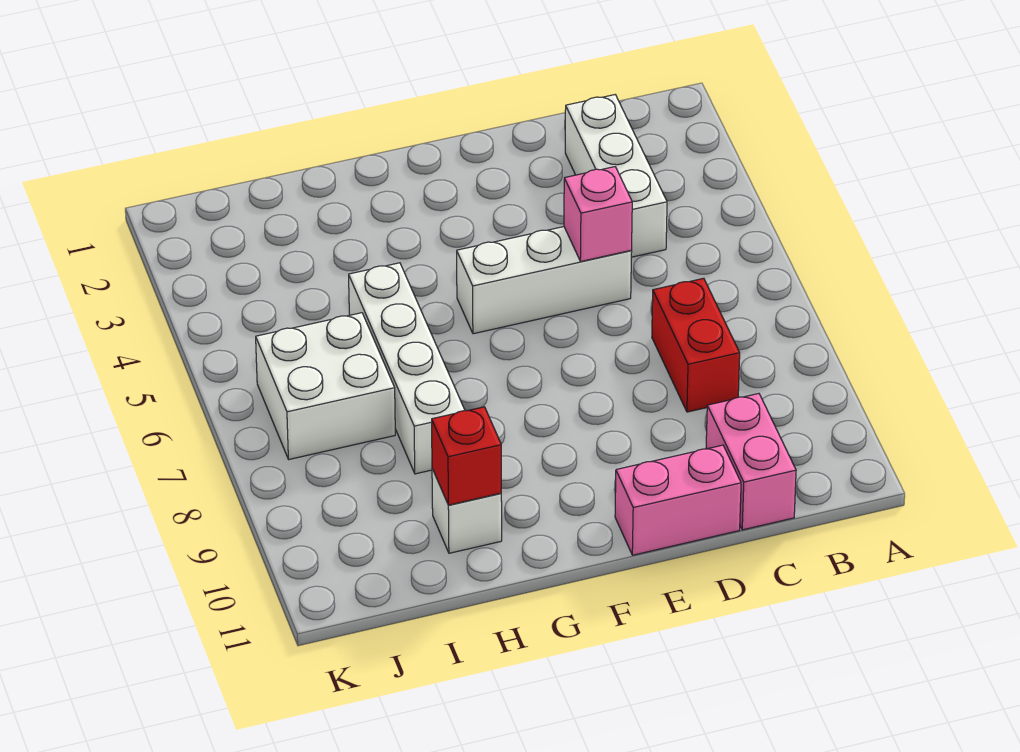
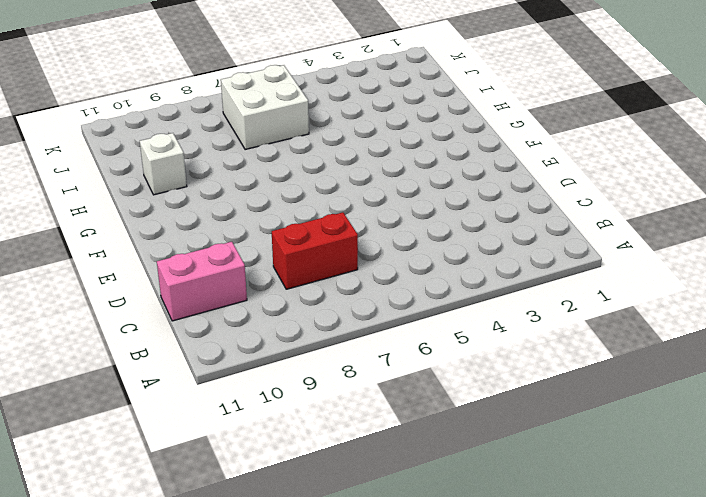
none -> white brick C2:C4 level 1
none -> white brick D5:F5 level 1

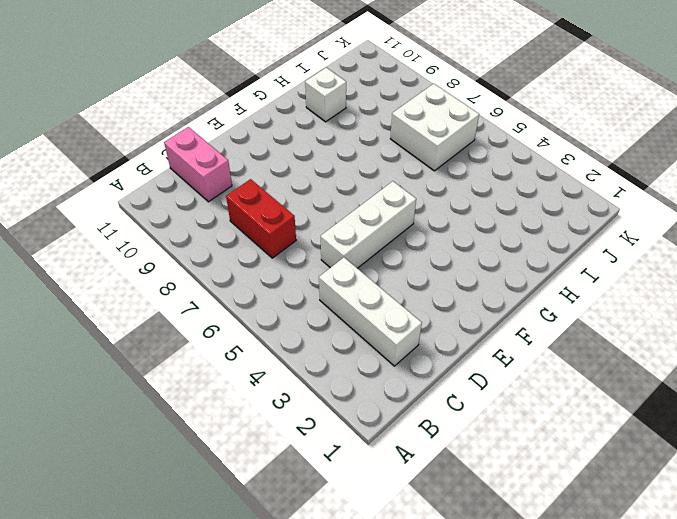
none -> pink brick D11:E11 level 1
none -> white brick H5:H8 level 1

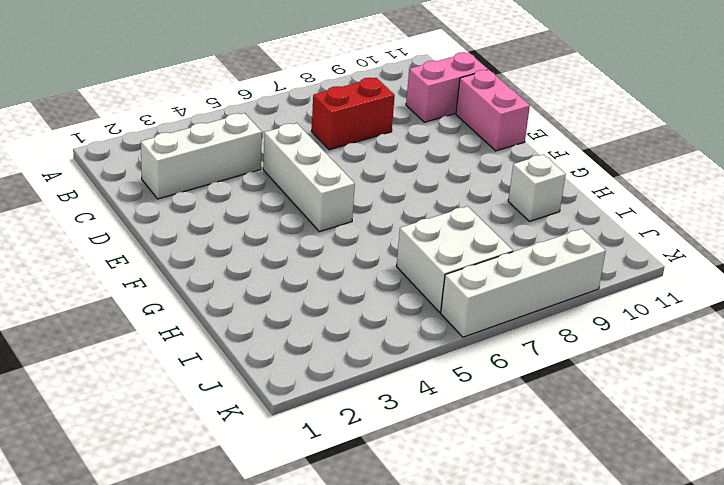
white brick K6:K9 level 1 -> white brick H5:H8 level 1
none -> pink brick D5 level 2
none -> red brick H10 level 2

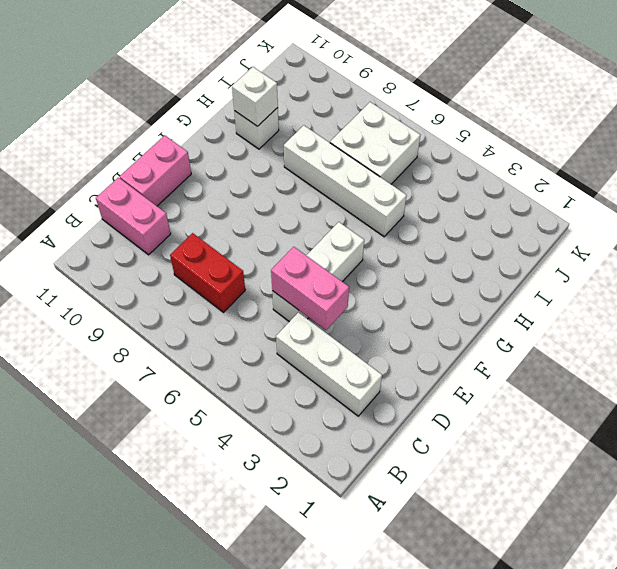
pink brick D4:D5 level 2 -> pink brick D5 level 2
white brick H10 level 2 -> red brick H10 level 2

